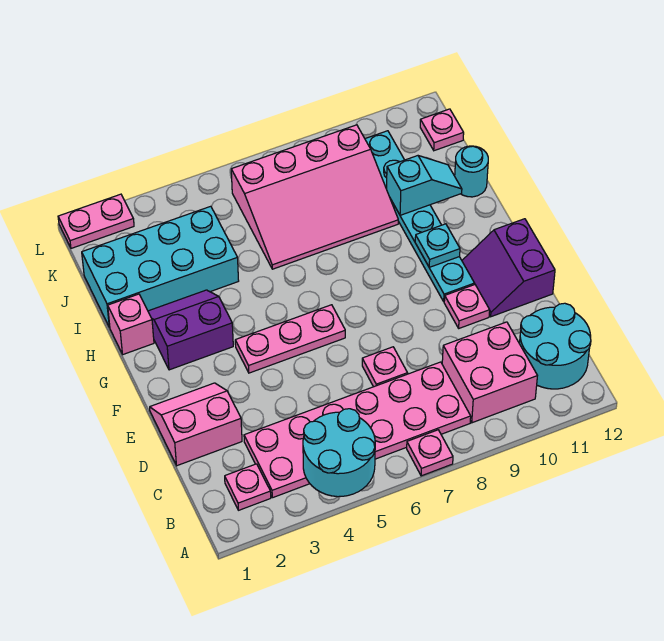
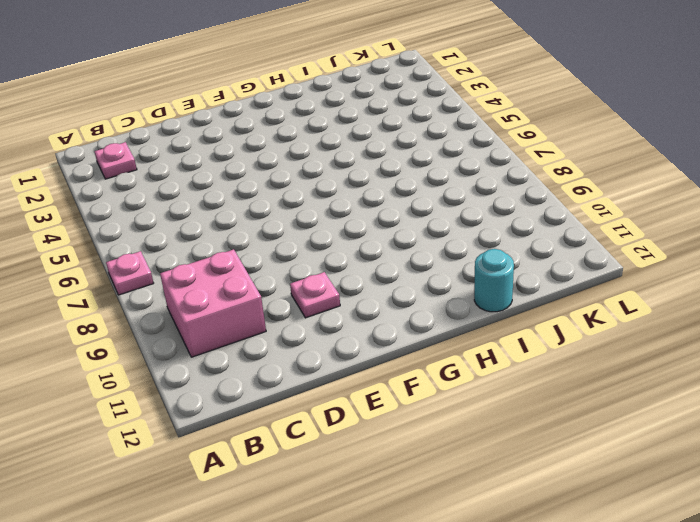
none -> pink plate B3:C8 level 1
none -> cyan round brick B11:C12 level 1
none -> pink slope D1:E2 level 1 top D

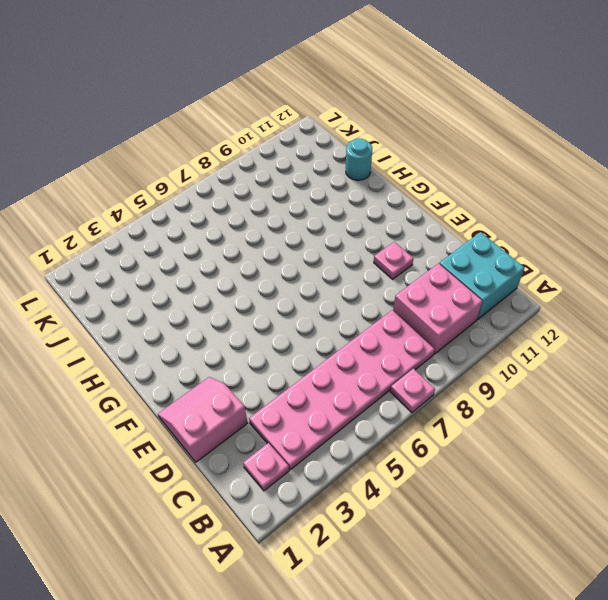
cyan brick B11:C12 level 1 -> cyan round brick B11:C12 level 1
none -> pink plate D7 level 1
none -> purple slope E11:F12 level 1 top 12
none -> pink plate F4:F6 level 1

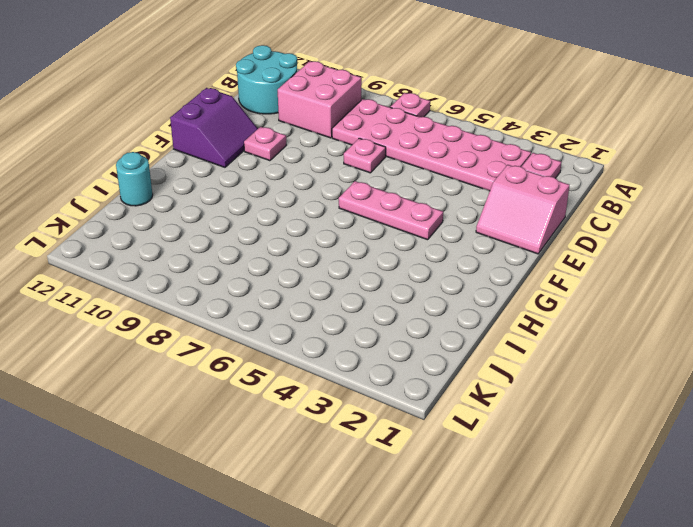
none -> cyan plate F10:K10 level 1
none -> purple slope G2:H3 level 1 top G
none -> pink brick H1 level 1

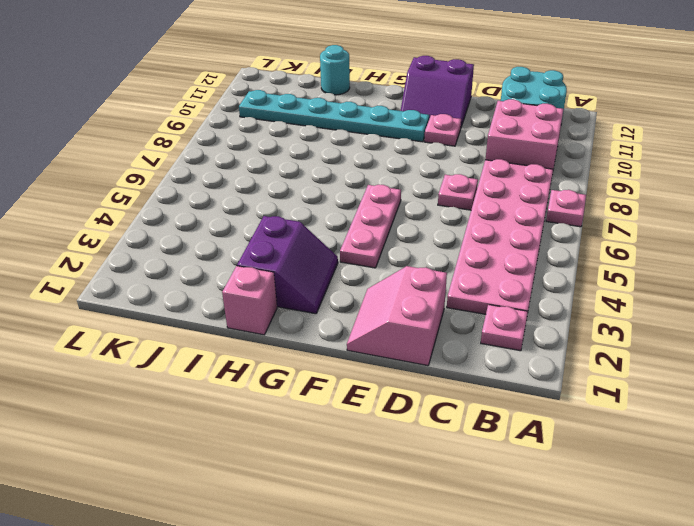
purple slope G2:H3 level 1 top H -> purple slope G2:H3 level 1 top G
none -> cyan brick I1:J4 level 1
none -> pink slope I6:K9 level 1 top K
none -> pink plate K12 level 1

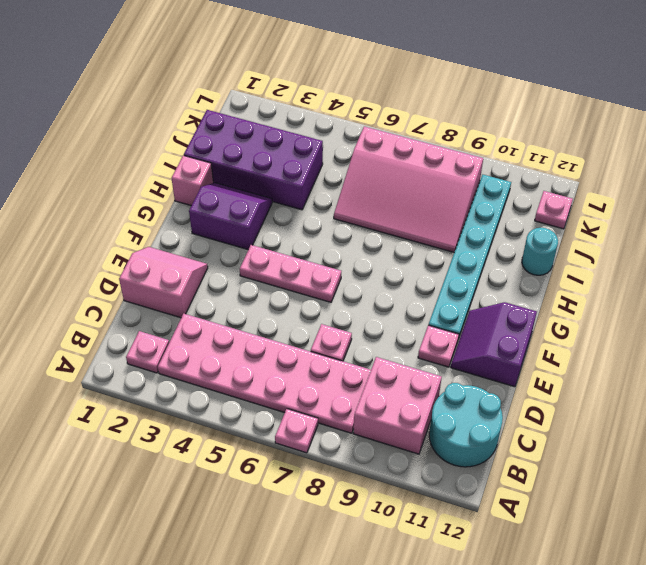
purple brick I1:J4 level 1 -> cyan brick I1:J4 level 1
none -> pink plate L1:L2 level 1
none -> cyan round brick A4:B5 level 2
none -> cyan plate G10 level 2

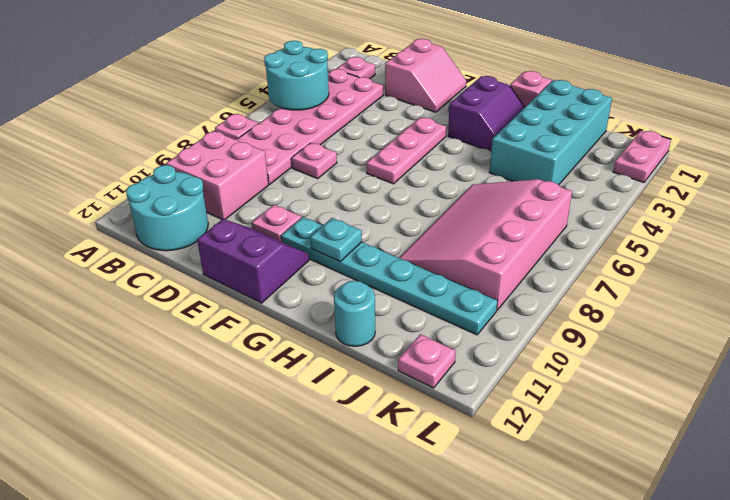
none -> cyan slope I10:I11 level 2 top 10

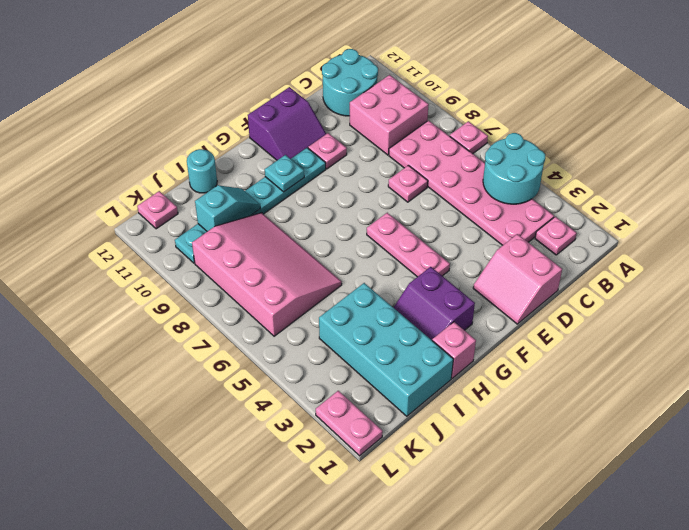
cyan slope I10:J10 level 2 top J -> cyan slope I10:I11 level 2 top 10

